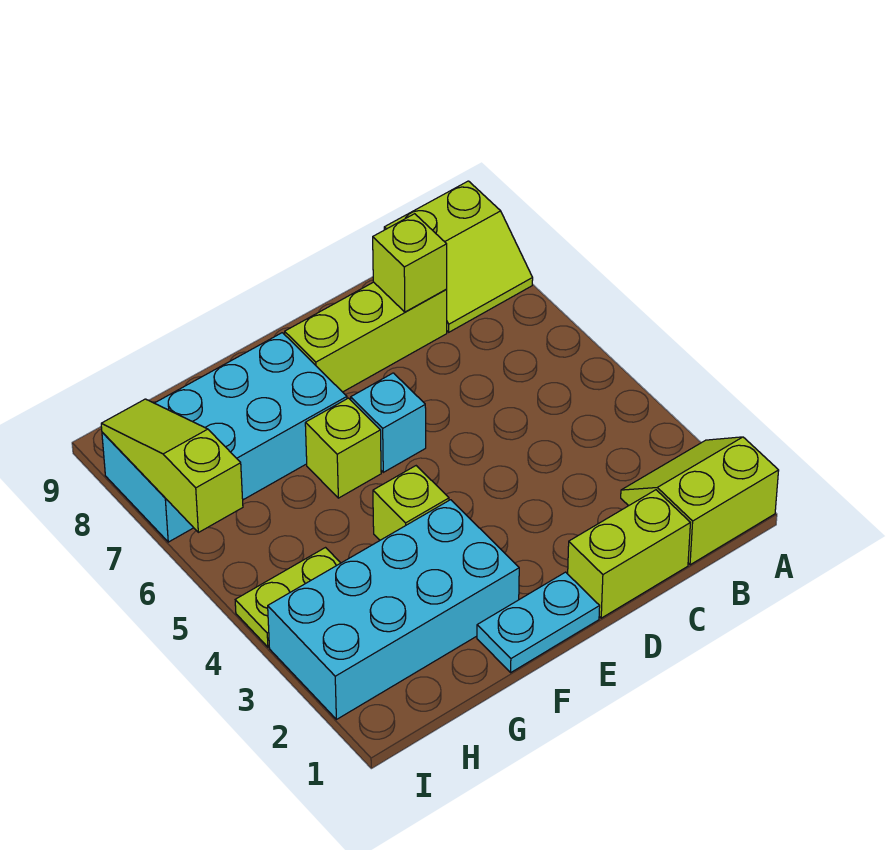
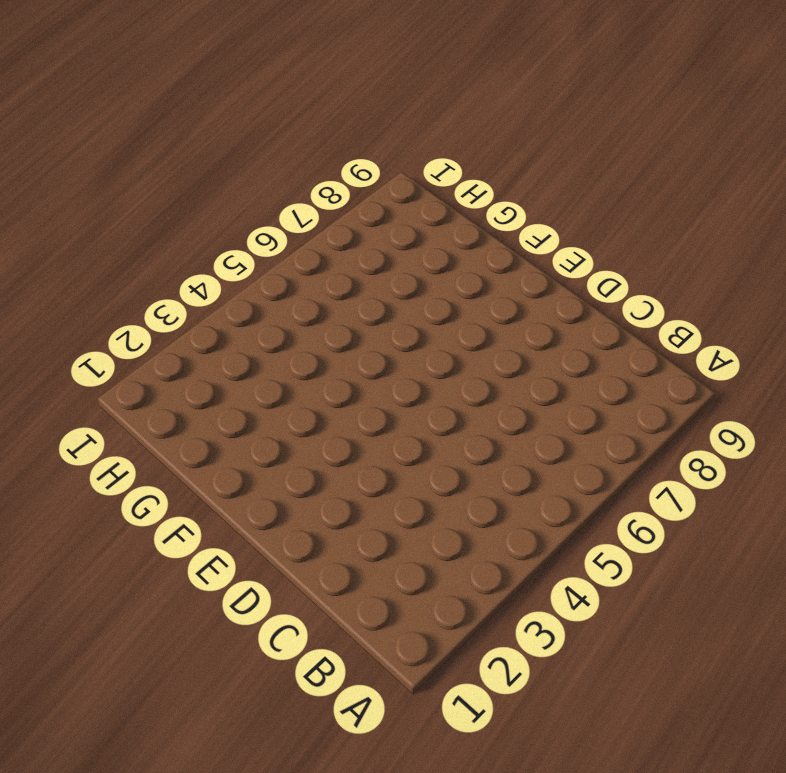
none -> lime slope A1:B2 level 1 top 1
none -> lime slope A8:B9 level 1 top 9
none -> lime brick C1:D1 level 1

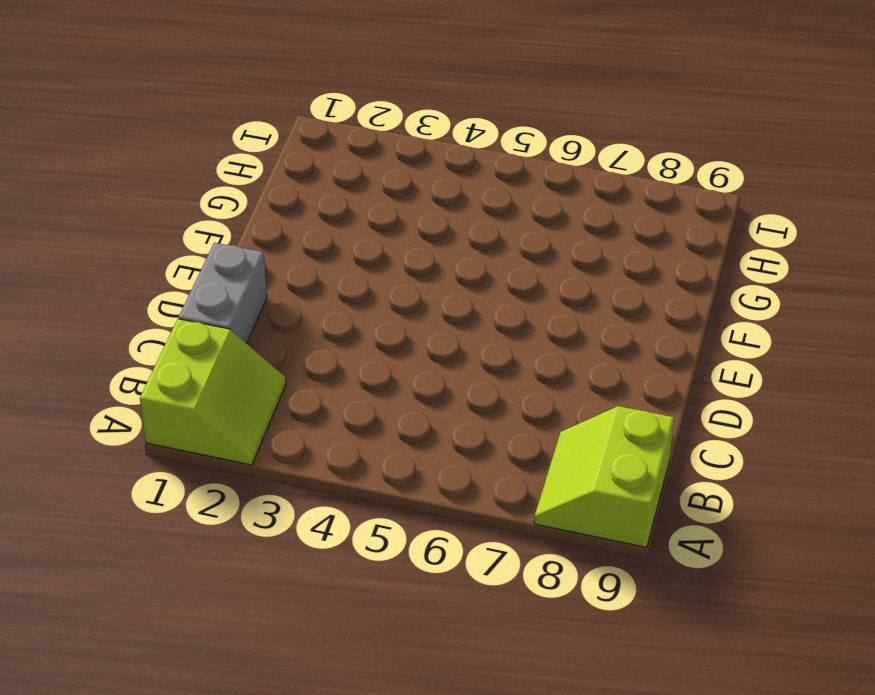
grey brick C1:D1 level 1 -> lime brick C1:D1 level 1
none -> lime brick C8:E8 level 1
none -> cyan plate E1:F1 level 1
none -> cyan brick E6 level 1

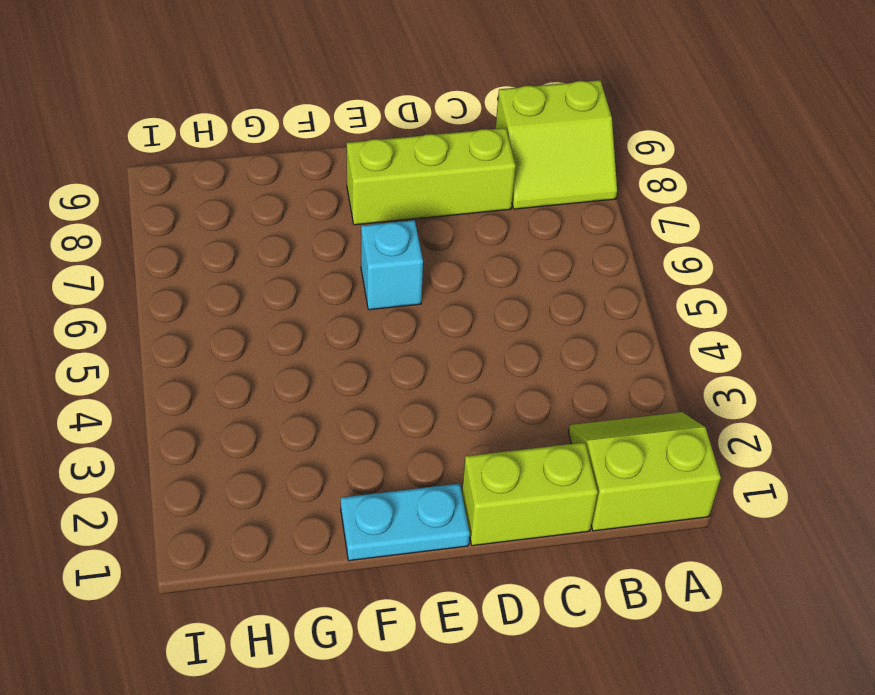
none -> cyan brick F2:I3 level 1
none -> lime brick F4 level 1
none -> lime brick F6 level 1

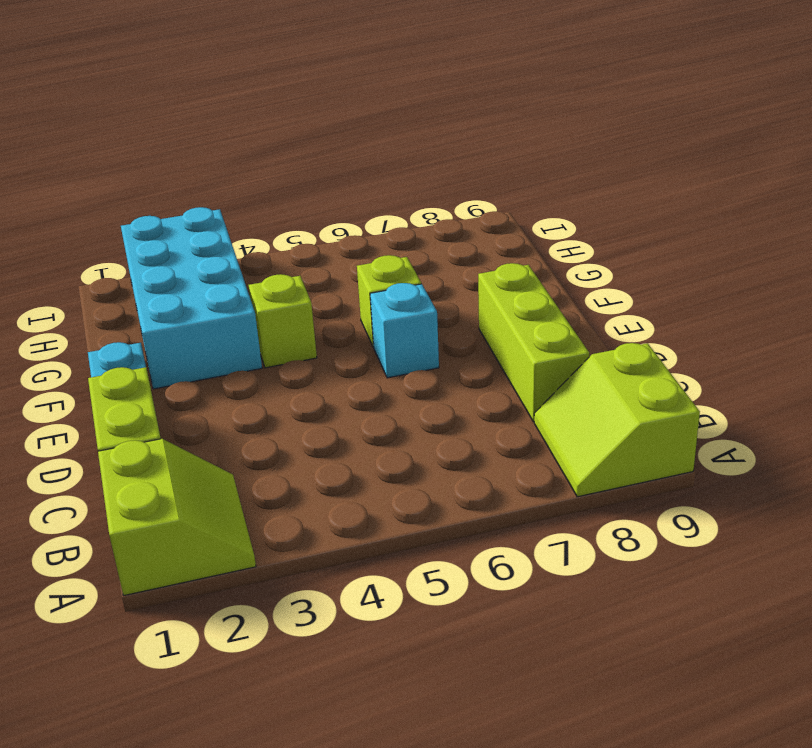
none -> cyan brick F7:I8 level 1
none -> lime plate H4:I4 level 1
none -> lime brick C8 level 2

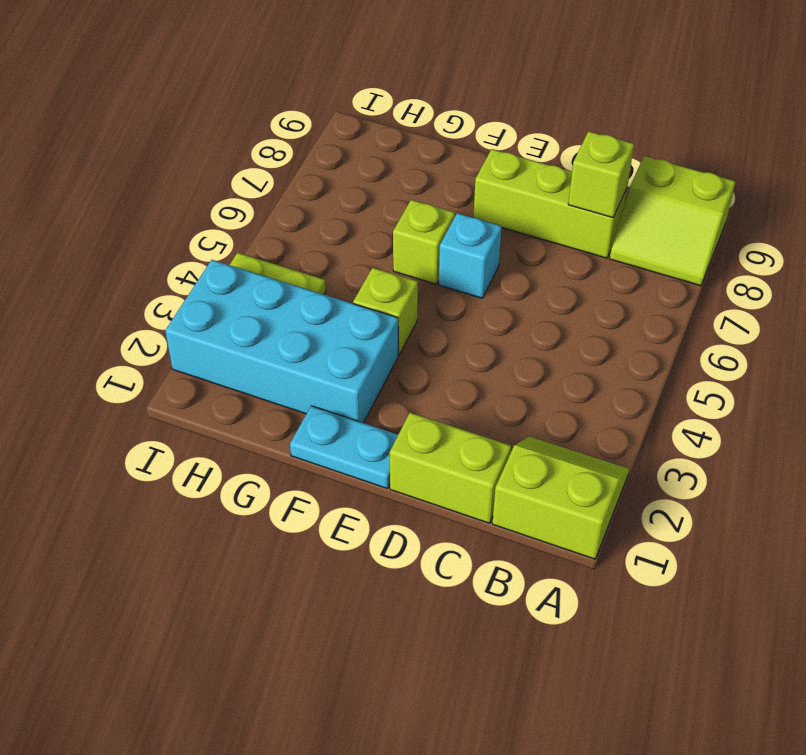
none -> cyan brick F7:I8 level 1
none -> lime slope I6:I8 level 2 top 6

